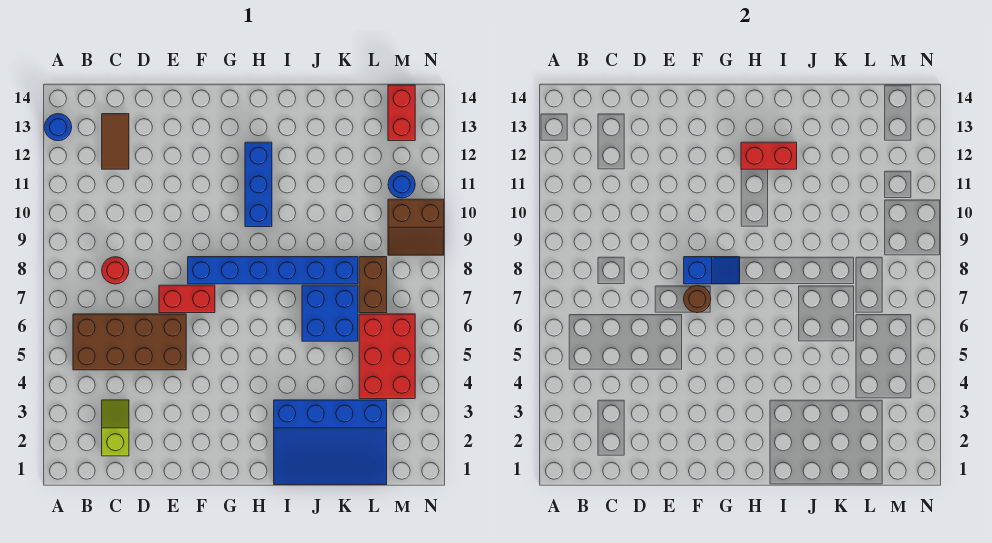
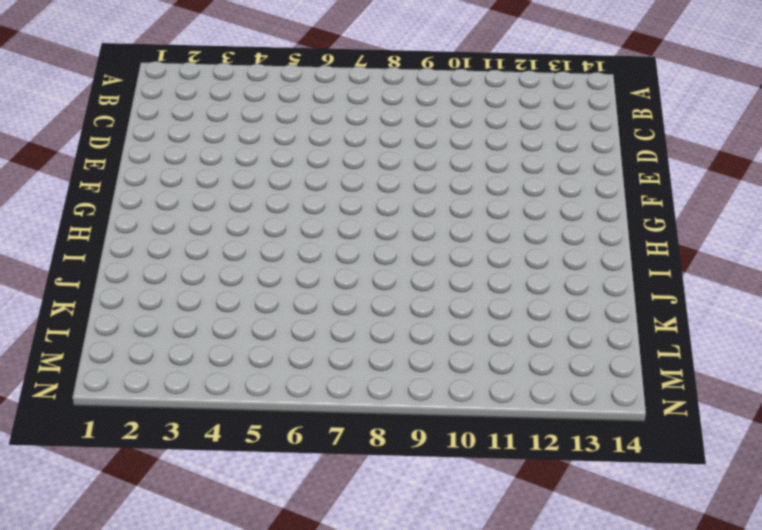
none -> blue round brick A13 level 1
none -> brown brick B5:E6 level 1
none -> lime slope C2:C3 level 1 top 2

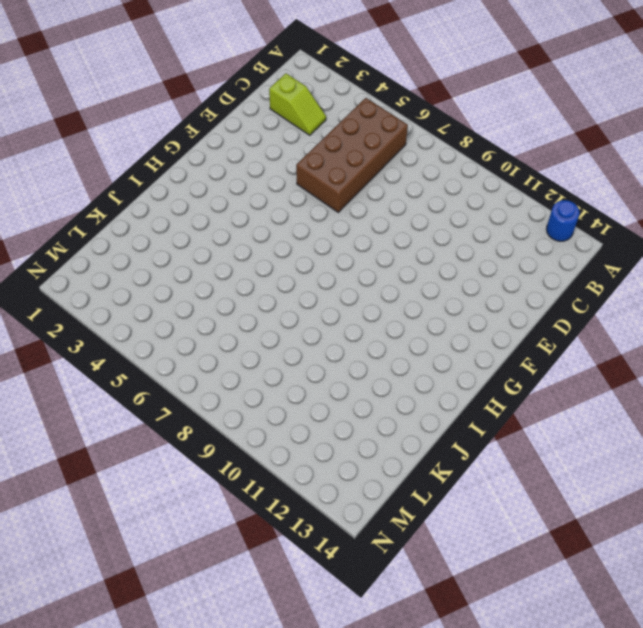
none -> red round brick C8 level 1
none -> brown tile C12:C13 level 1
none -> red brick E7:F7 level 1

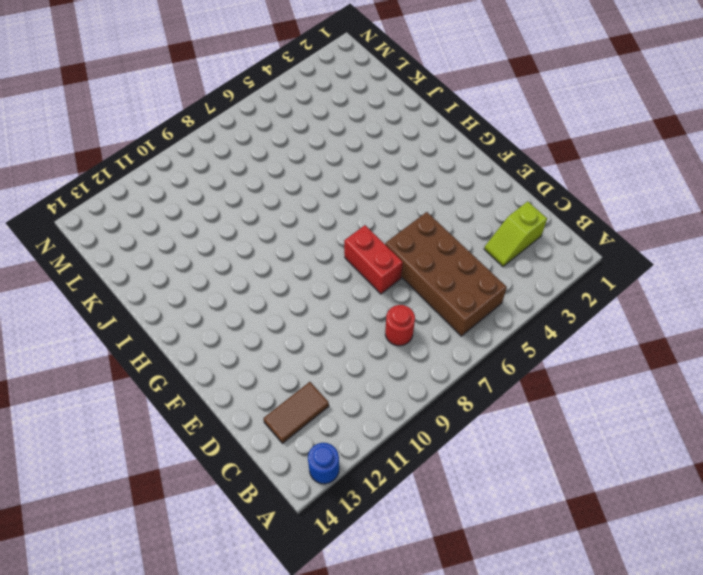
none -> blue brick F8:K8 level 1
none -> blue brick H10:H12 level 1
none -> blue slope I1:L3 level 1 top 3

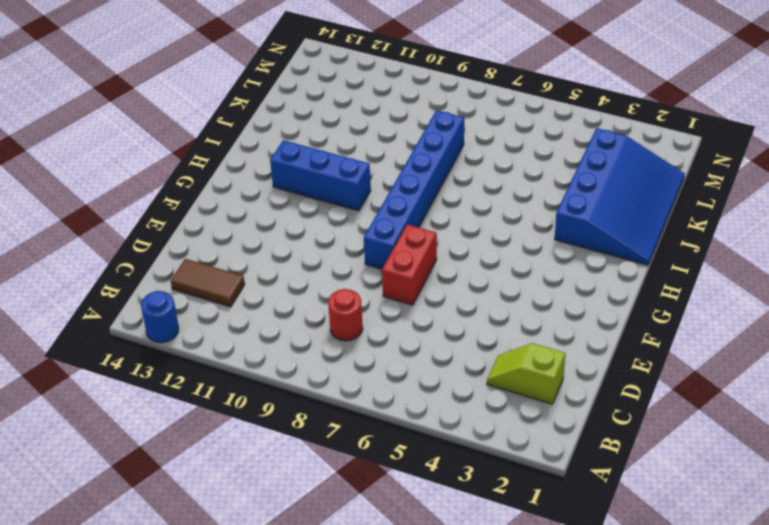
none -> brown brick B5:E6 level 1
none -> blue brick J6:K7 level 1
none -> red brick L4:M6 level 1

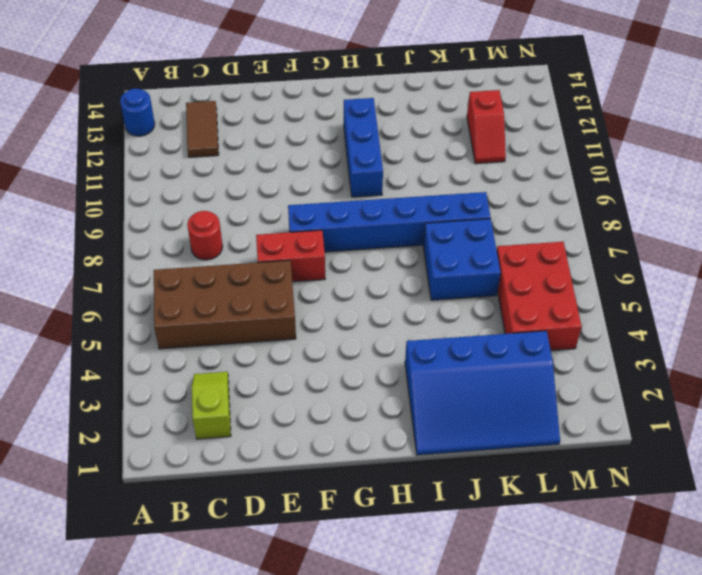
red slope L11:L12 level 1 top 12 -> none
none -> brown brick L7:L8 level 1
none -> brown slope M9:N10 level 1 top 10
none -> blue round brick M11 level 1

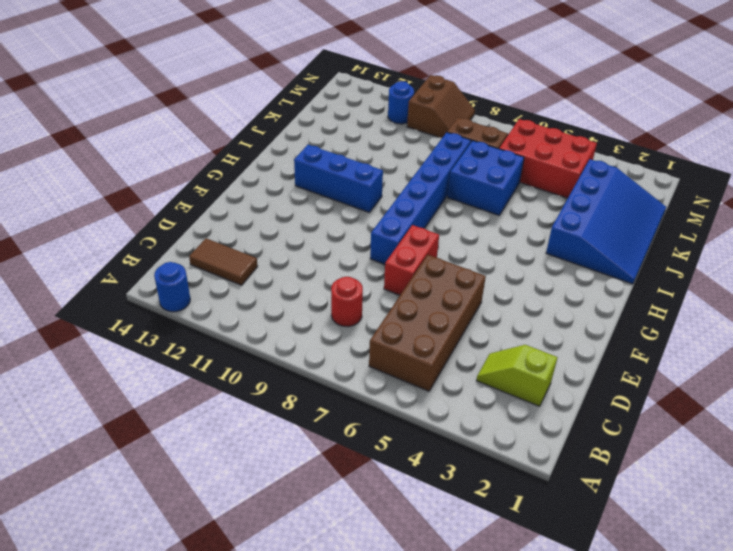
none -> red brick M13:M14 level 1
none -> brown round brick F7 level 2
none -> blue slope F8:G8 level 2 top F

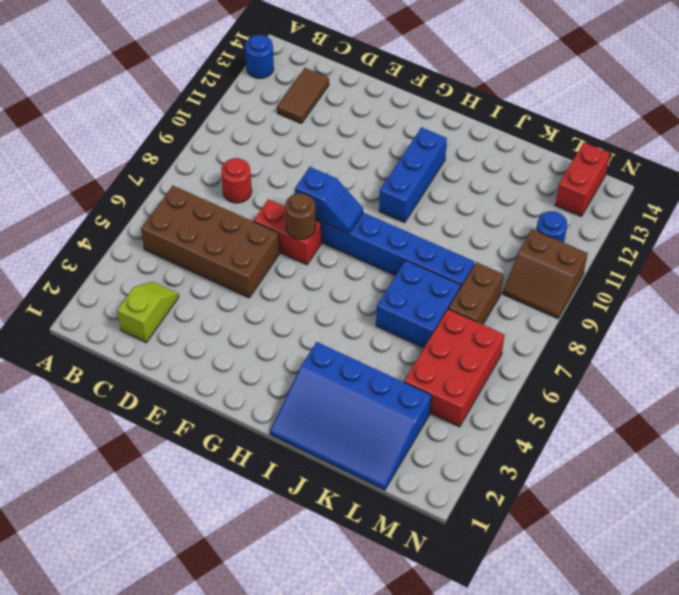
none -> red brick H12:I12 level 2

